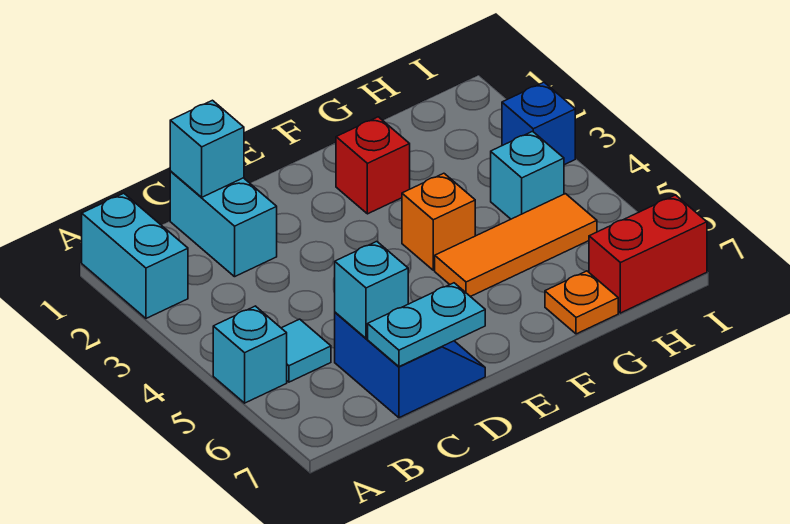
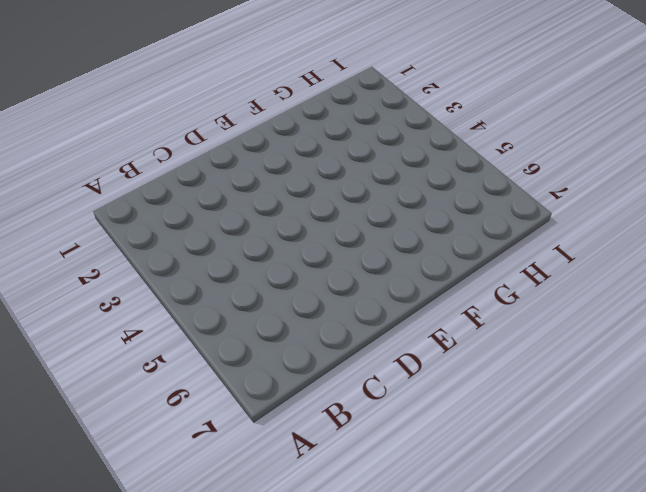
none -> cyan brick A1:A2 level 1
none -> cyan brick A5 level 1
none -> cyan tile B5 level 1

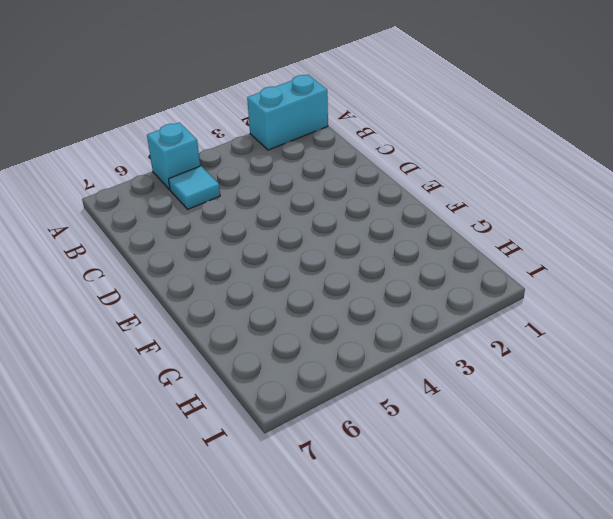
none -> cyan brick C1:C2 level 1
none -> blue slope C6:D7 level 1 top C
none -> red brick F2 level 1

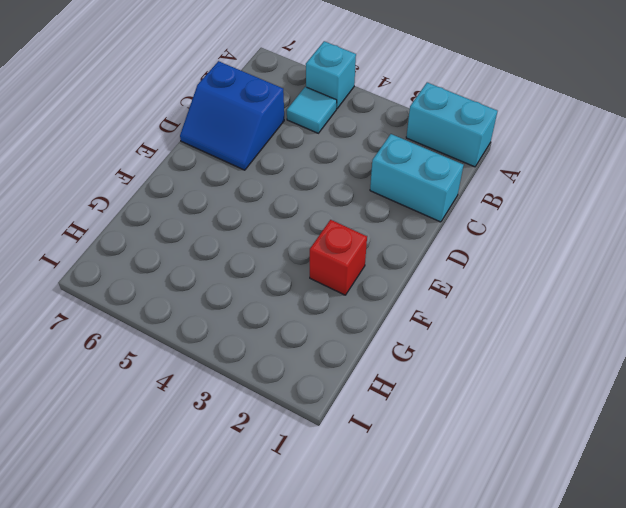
none -> orange brick F4 level 1
none -> orange tile F5:H5 level 1
none -> orange plate G7 level 1

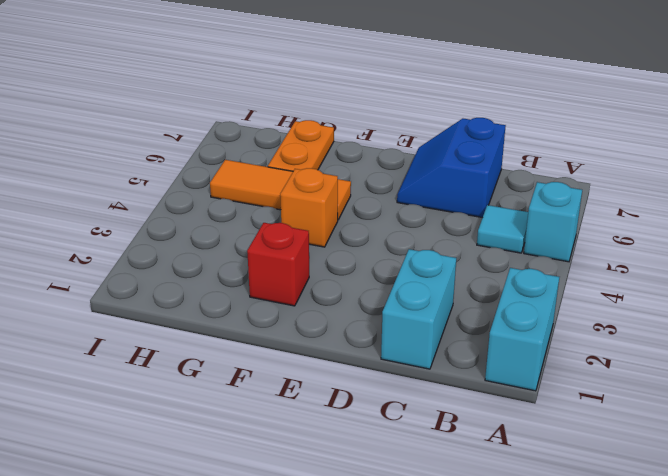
orange plate G6:G7 level 1 -> orange plate G7 level 1
none -> cyan brick H4 level 1
none -> red brick H7:I7 level 1
none -> blue brick I3 level 1

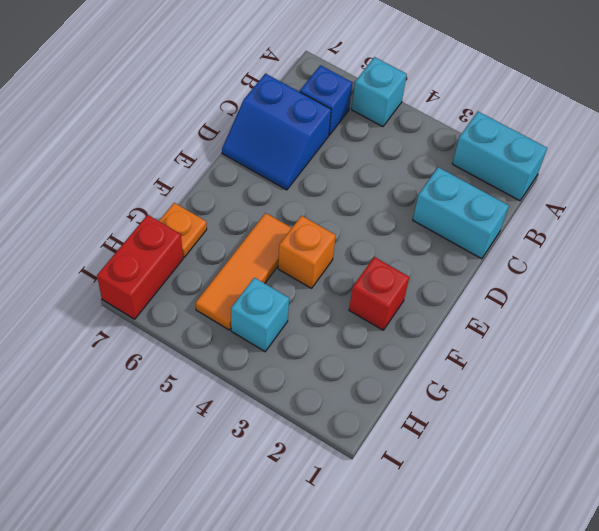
blue brick B6 level 1 -> blue brick I3 level 1
none -> cyan tile B5 level 1
none -> cyan brick C1 level 2
none -> cyan brick C6 level 2

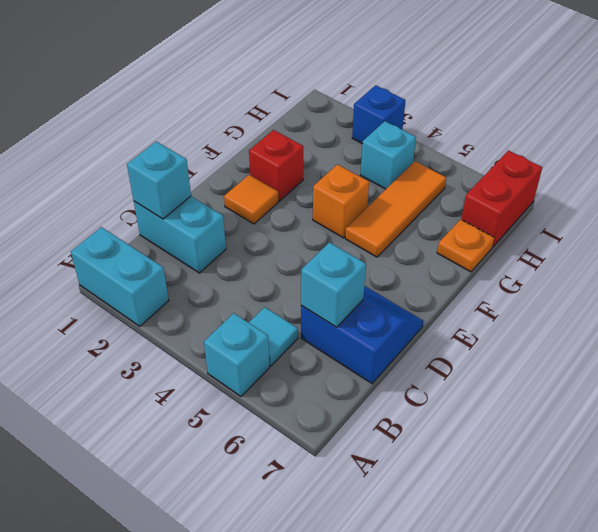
orange tile E2 level 1 -> none
none -> cyan plate C7:D7 level 2

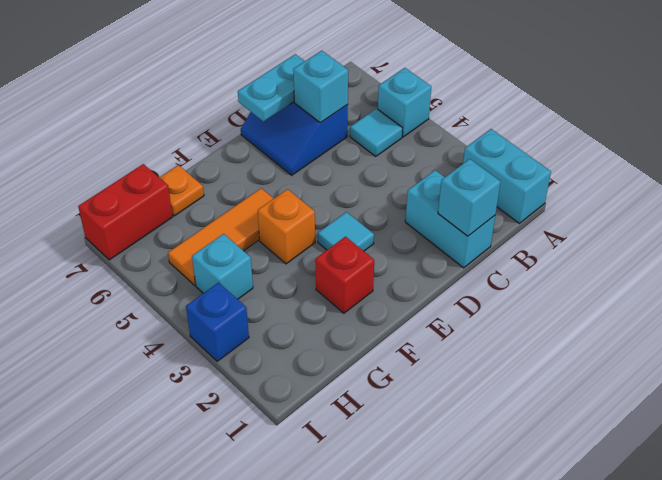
cyan tile E3 level 1 -> none

